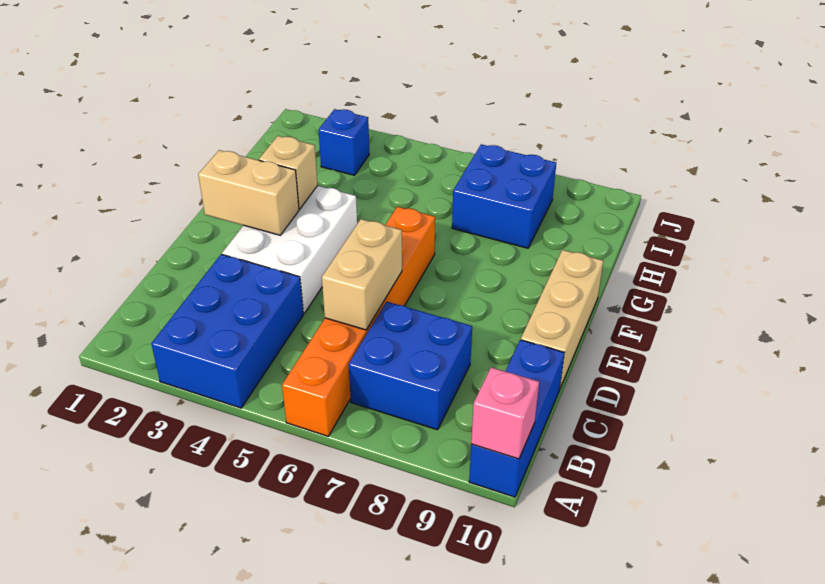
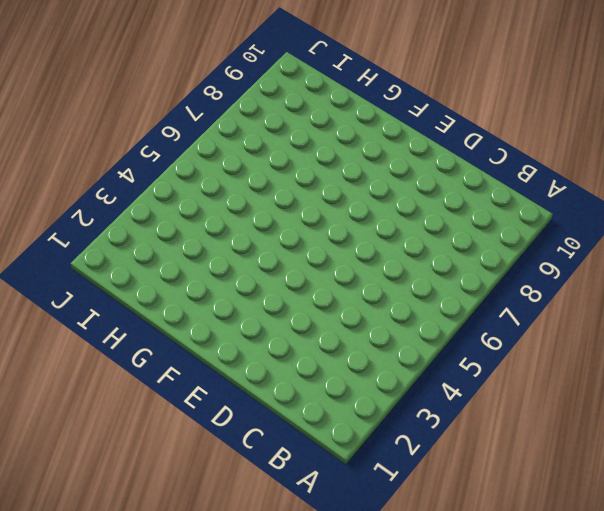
none -> blue brick A3:C4 level 1
none -> orange brick A6:F6 level 1
none -> blue brick A10:C10 level 1

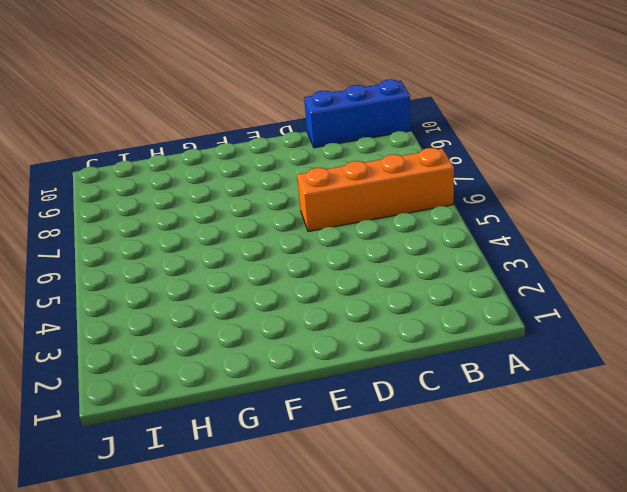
orange brick A6:D6 level 1 -> orange brick A6:F6 level 1
none -> blue brick A3:C4 level 1
none -> blue brick B7:C8 level 1
none -> white brick D3:F4 level 1

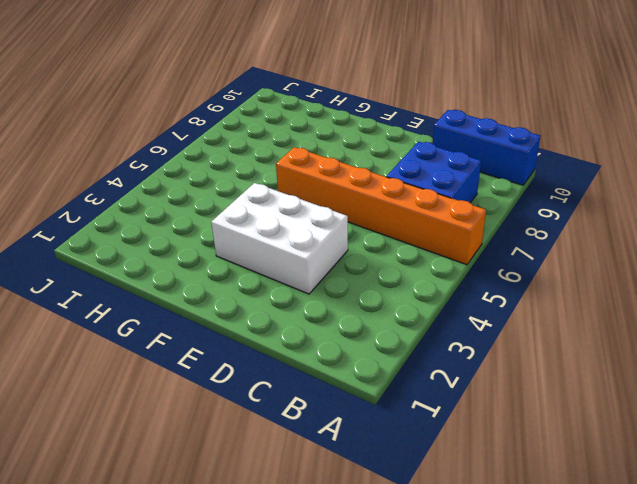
none -> blue brick A3:C4 level 1
none -> tan brick D10:F10 level 1
none -> blue brick H7:I8 level 1

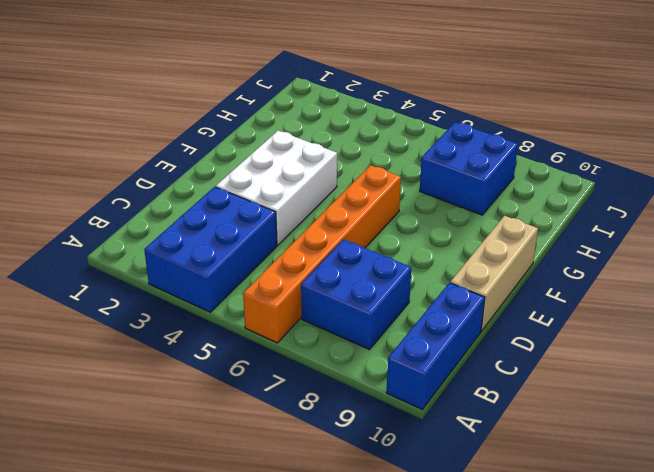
none -> blue brick I3 level 1
none -> pink brick A10 level 2
none -> tan brick C6:D6 level 2

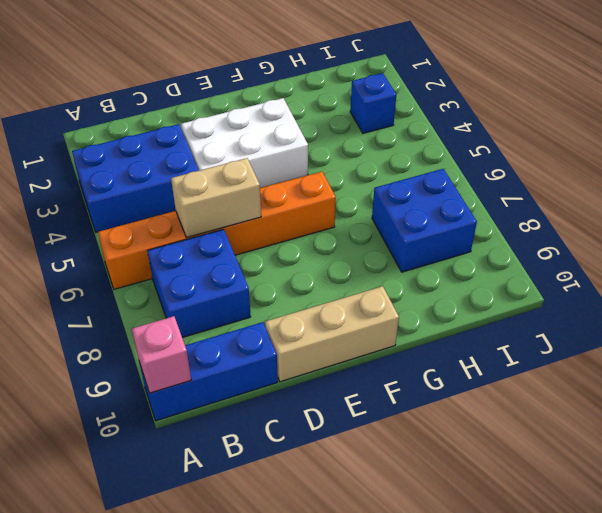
none -> tan brick E2:E3 level 2
none -> tan brick F3 level 2

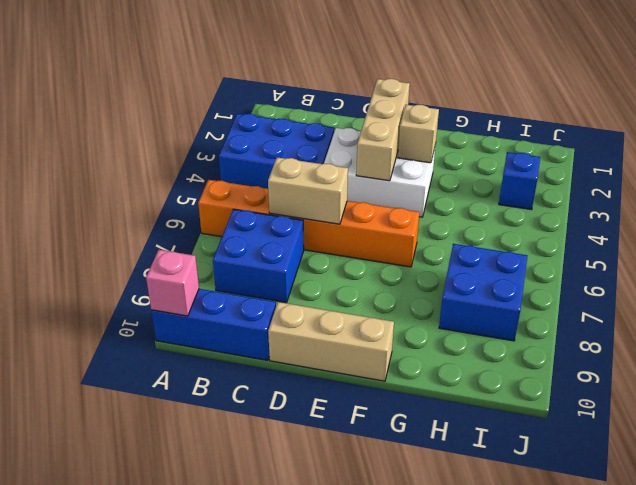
tan brick E2:E4 level 2 -> tan brick E2:E3 level 2

